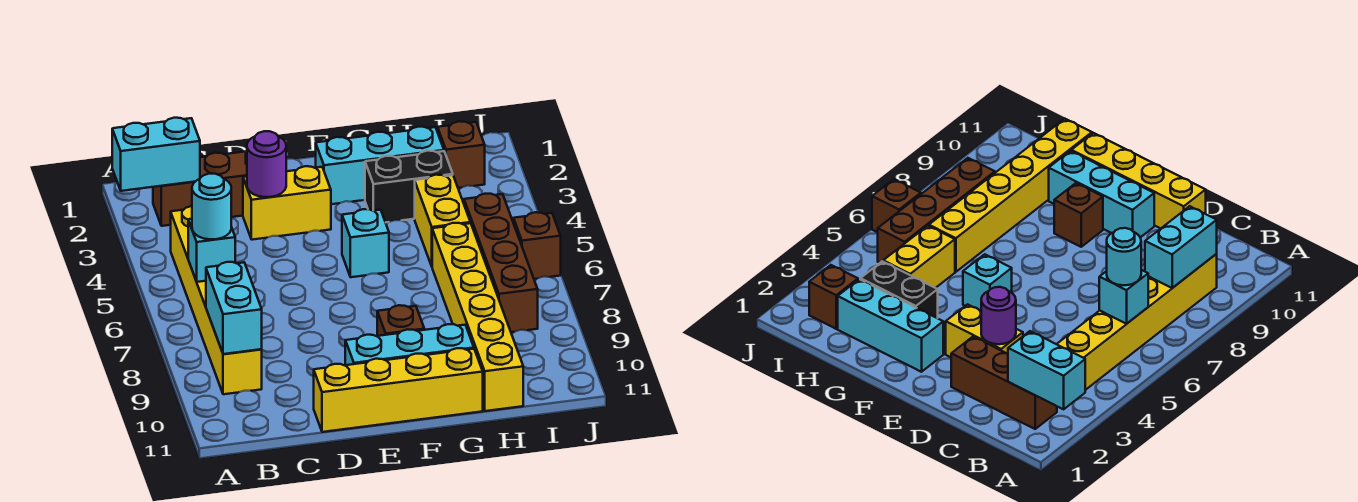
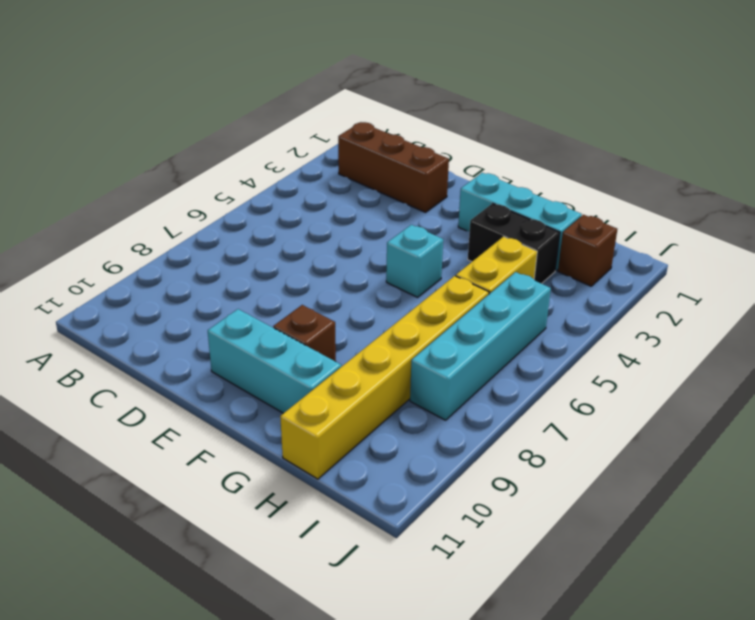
cyan brick I5:I8 level 1 -> brown brick I5:I8 level 1
none -> yellow brick B4:B9 level 1
none -> yellow brick D3:E3 level 1
none -> yellow brick D11:G11 level 1

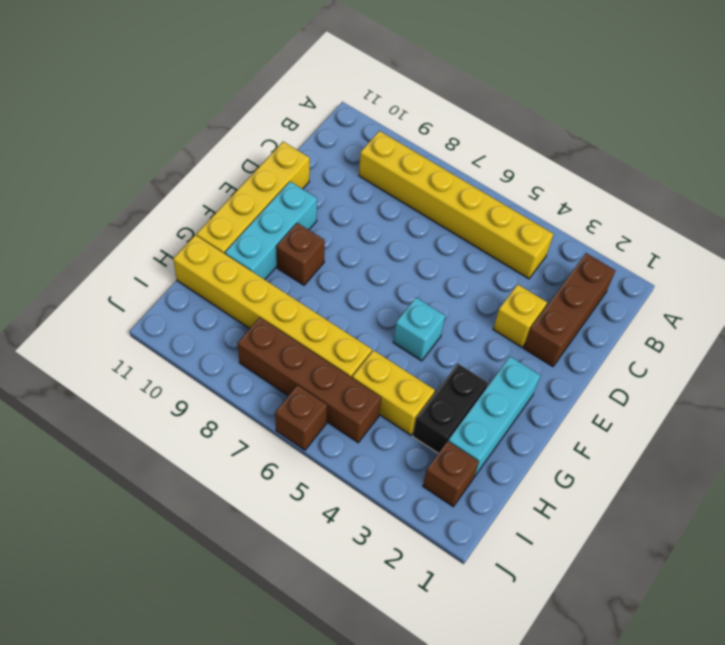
yellow brick D3 level 1 -> yellow brick D3:E3 level 1
none -> cyan brick A2:B2 level 2
none -> cyan brick B6 level 2
none -> cyan brick B8:B9 level 2

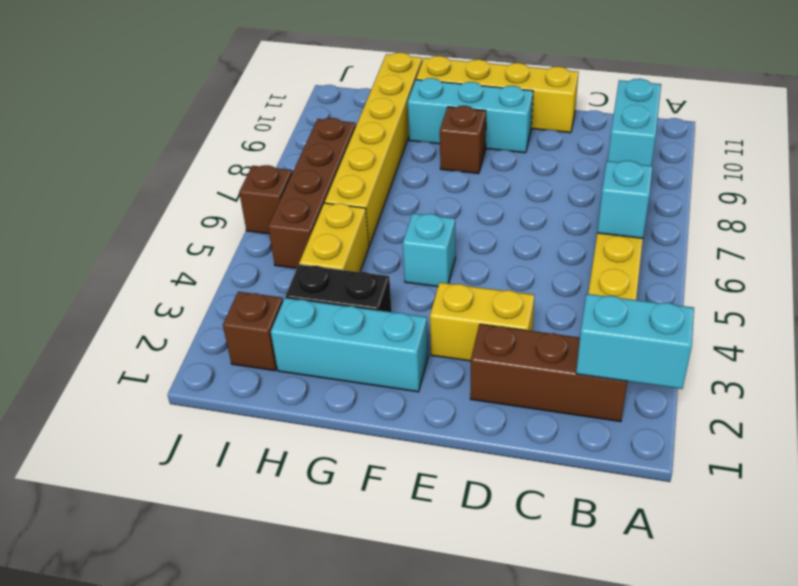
none -> purple round brick D3 level 2
none -> cyan round brick B6 level 3

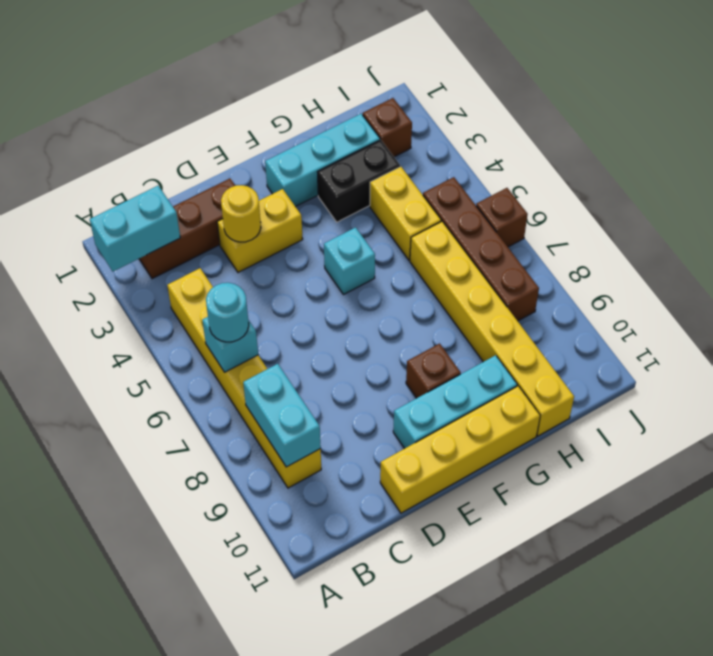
yellow round brick D3 level 2 -> purple round brick D3 level 2

